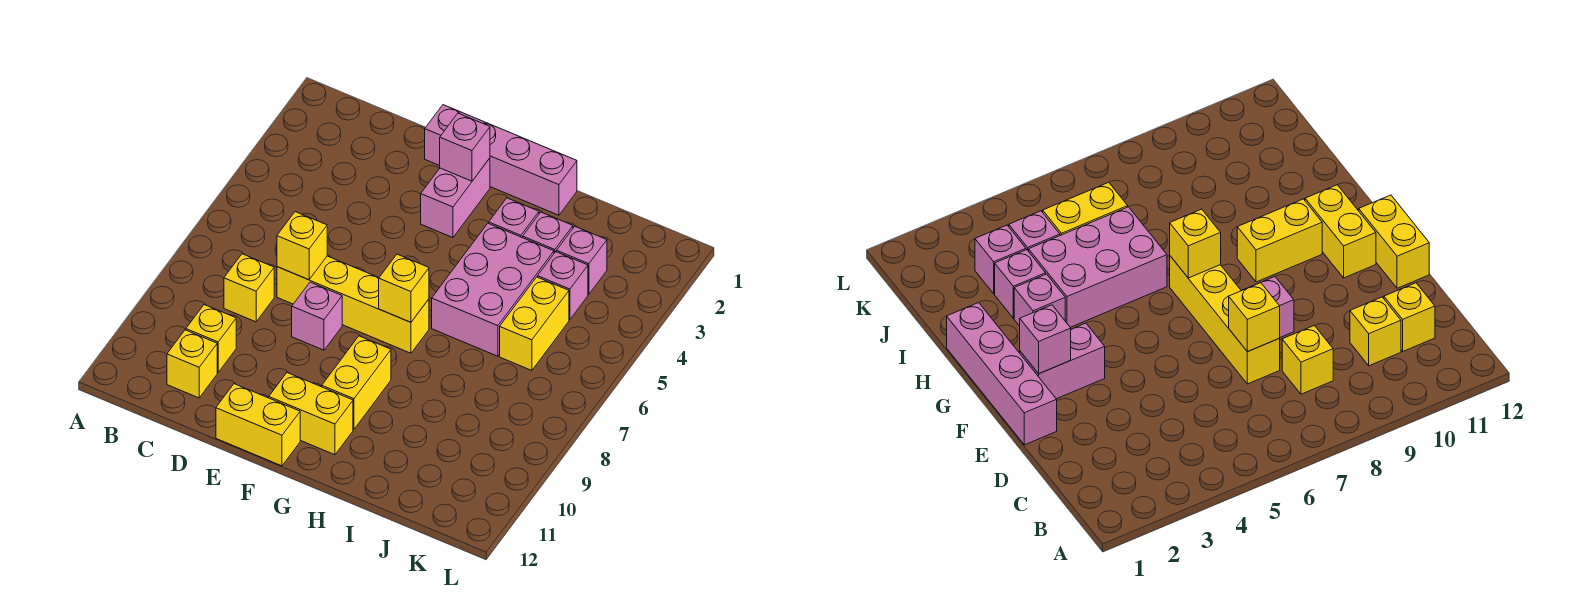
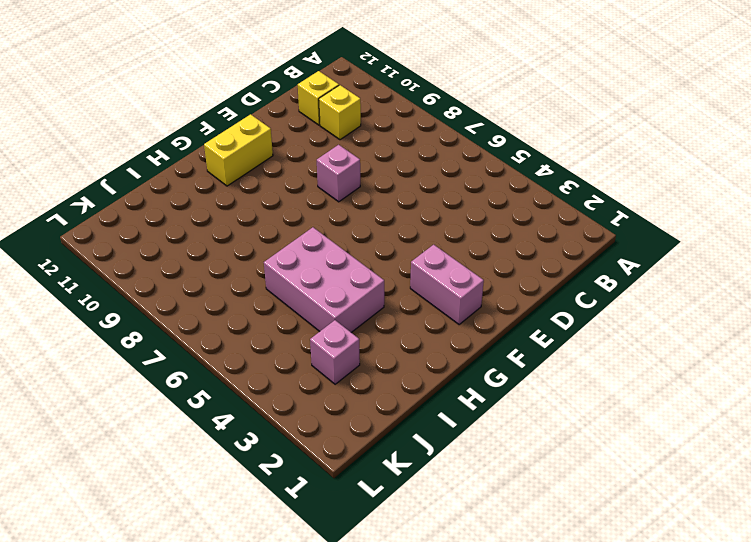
none -> yellow brick C8 level 1
none -> yellow brick D7:G7 level 1
none -> pink brick E1:H1 level 1

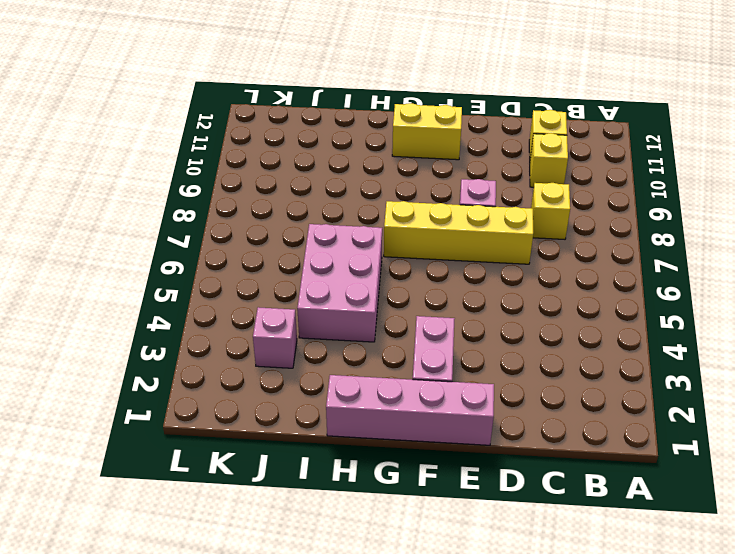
none -> yellow brick E12:F12 level 1
none -> yellow brick G9:G10 level 1
none -> pink brick H3 level 1

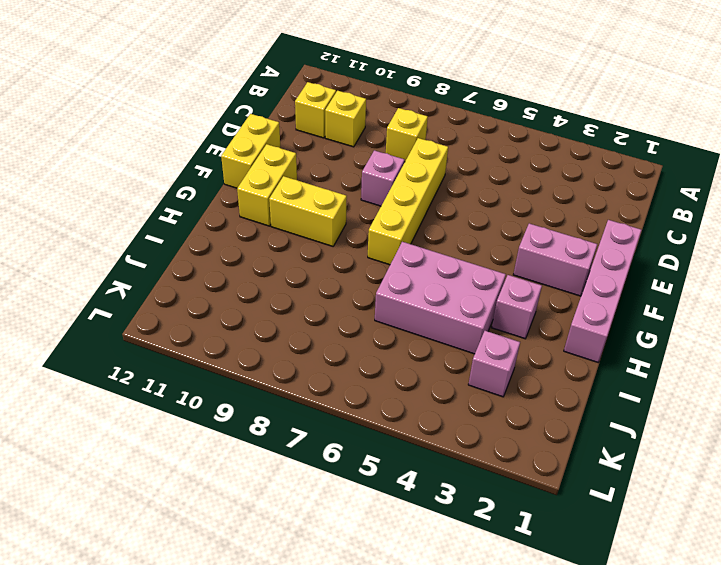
none -> pink brick I3 level 1
none -> pink brick J4 level 1
none -> yellow brick J5:J6 level 1

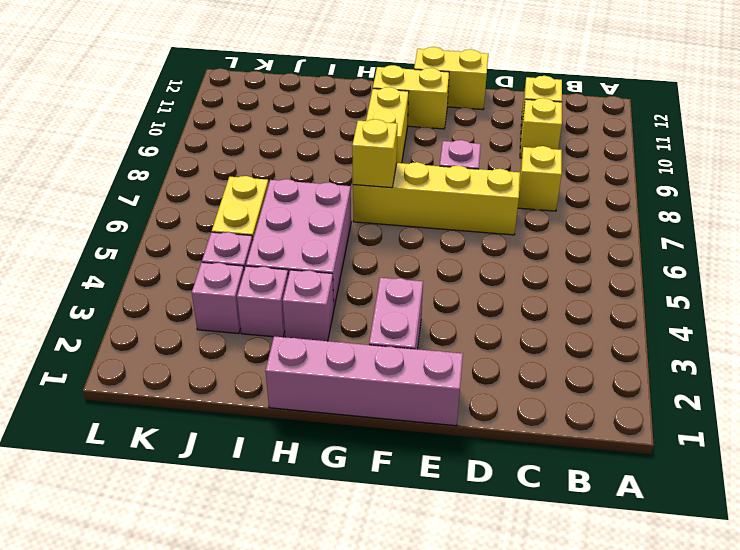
none -> yellow brick D7 level 2
none -> pink brick F2 level 2

